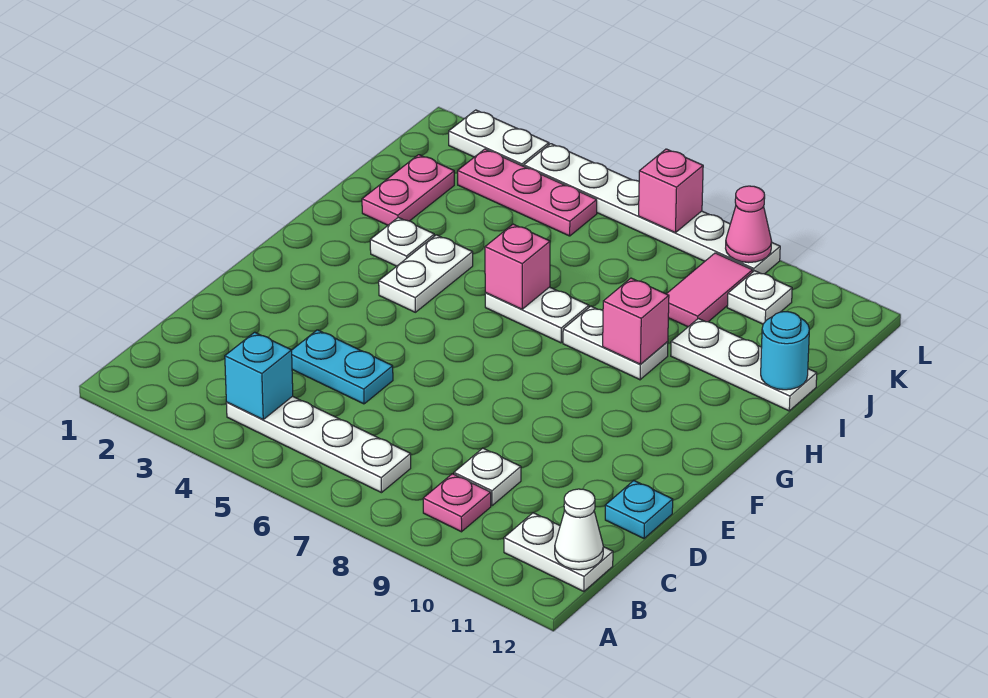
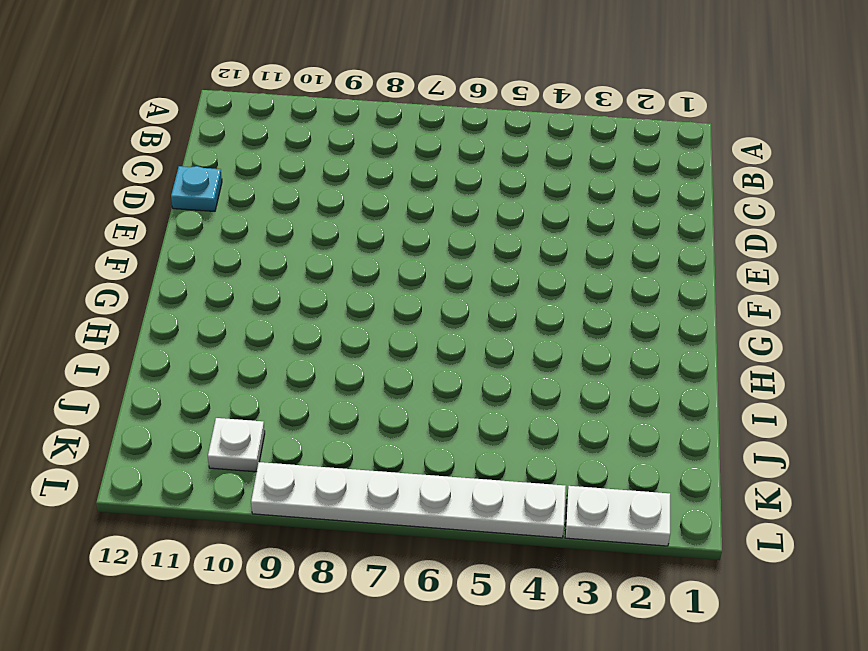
none -> white plate B4:B7 level 1
none -> pink plate B9 level 1
none -> white plate B11:B12 level 1

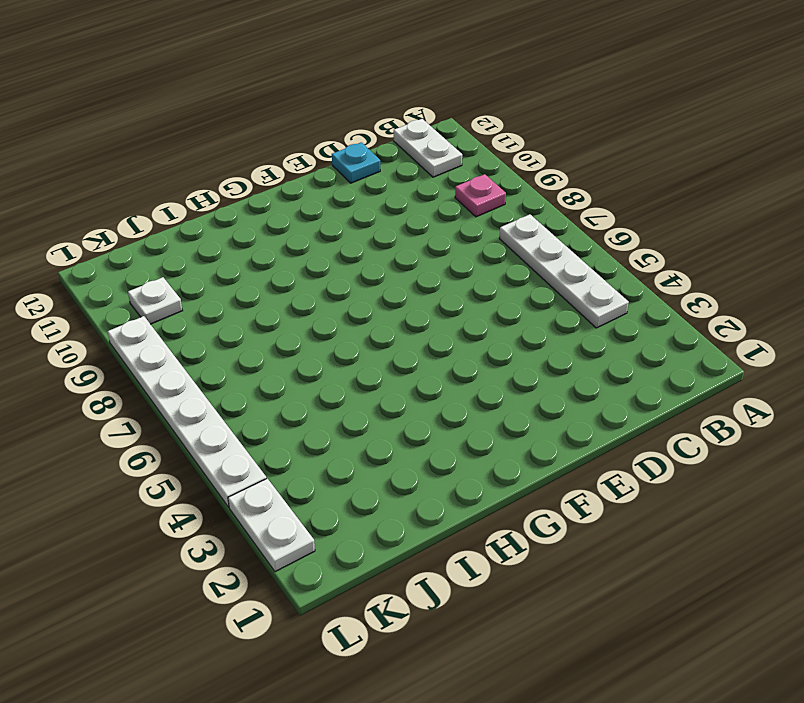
none -> white plate C9 level 1
none -> cyan plate D4:D5 level 1
none -> white plate G4:H4 level 1

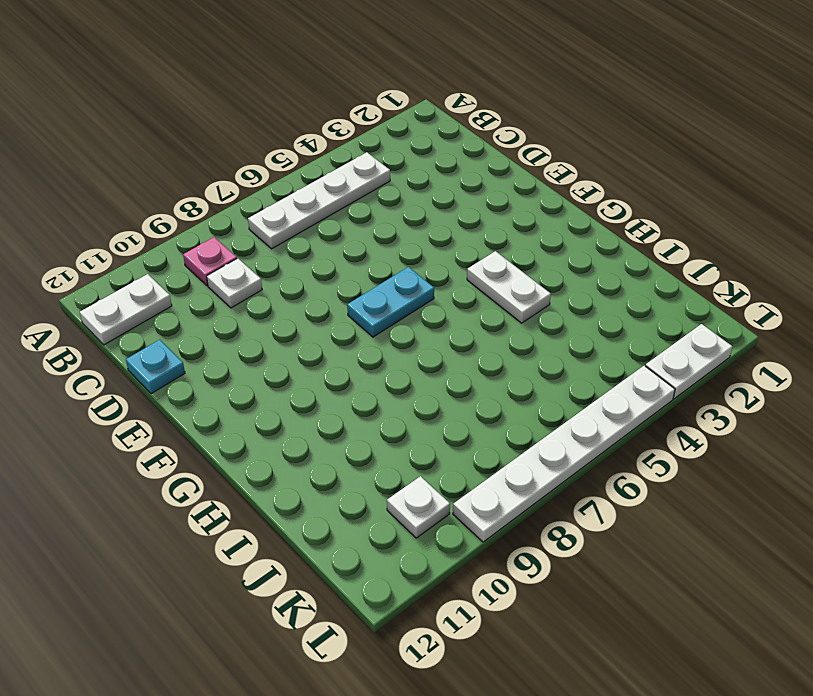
cyan plate F6:F7 level 1 -> cyan plate D4:D5 level 1
none -> white plate H3 level 1
none -> white plate H6:H7 level 1
none -> white plate H8:H9 level 1

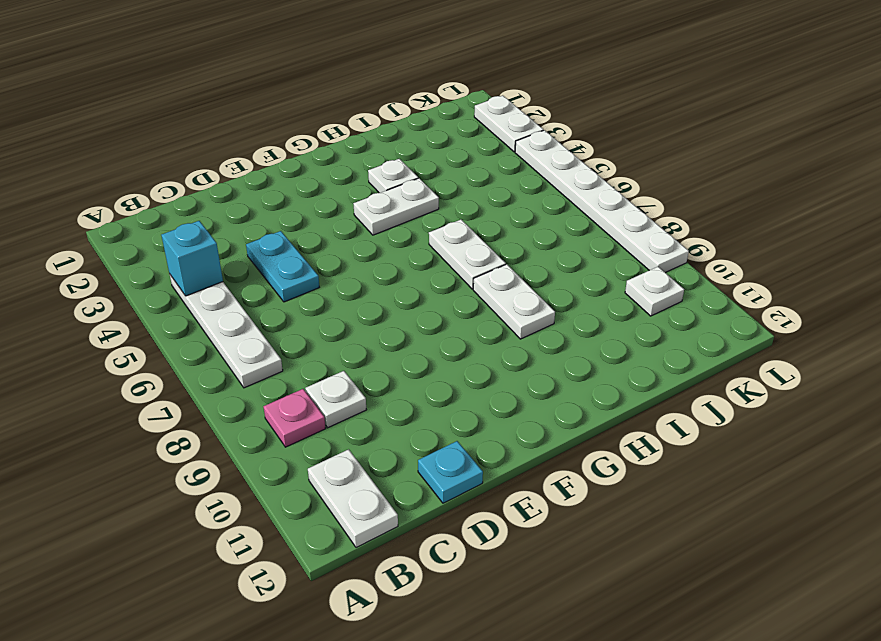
none -> pink plate I2:J2 level 1
none -> white plate I10:I12 level 1
none -> pink tile J9:K9 level 1

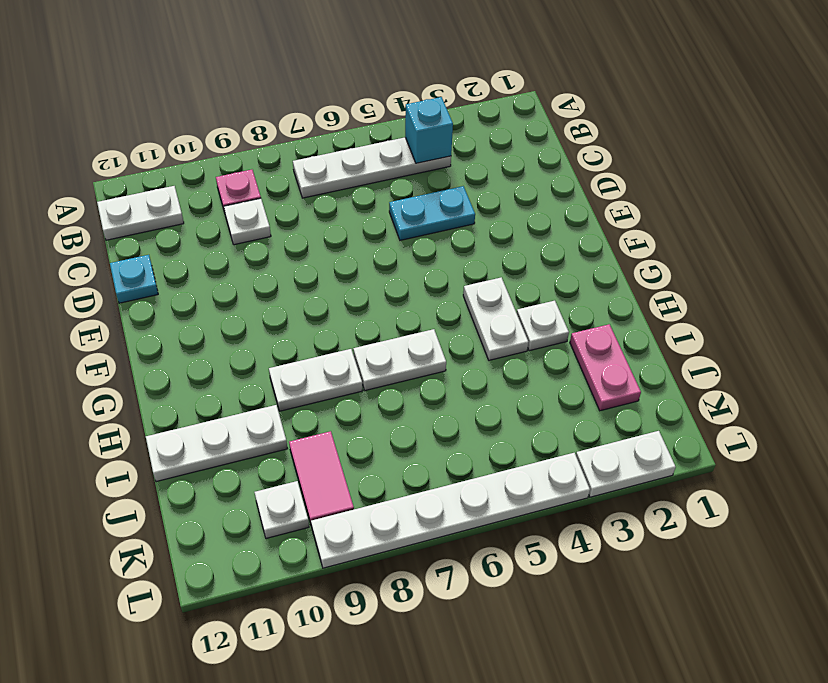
none -> pink plate K3:K5 level 1
none -> white cone B12 level 2
none -> pink brick H6 level 2

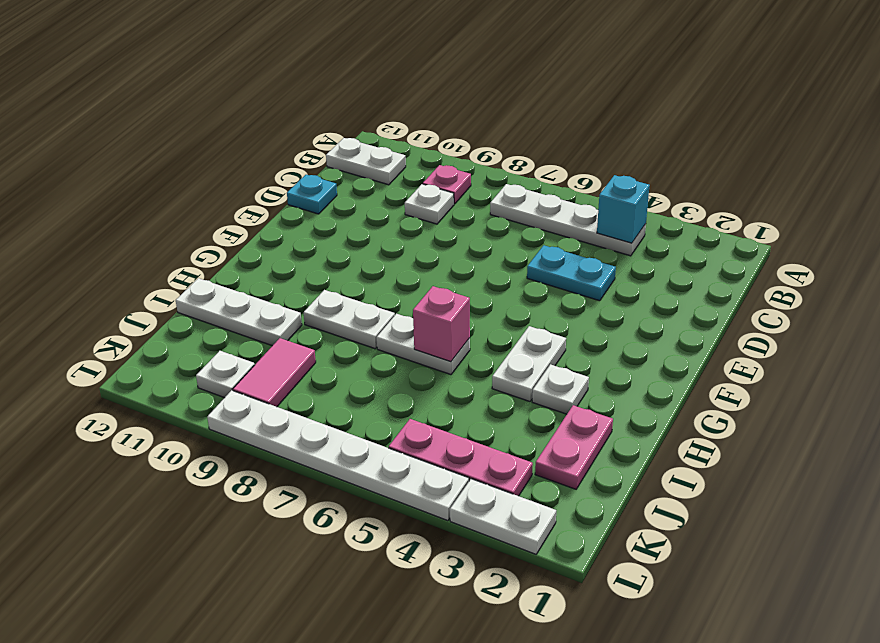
none -> white cone B12 level 2
none -> pink brick H9 level 2
none -> cyan round brick I12 level 2

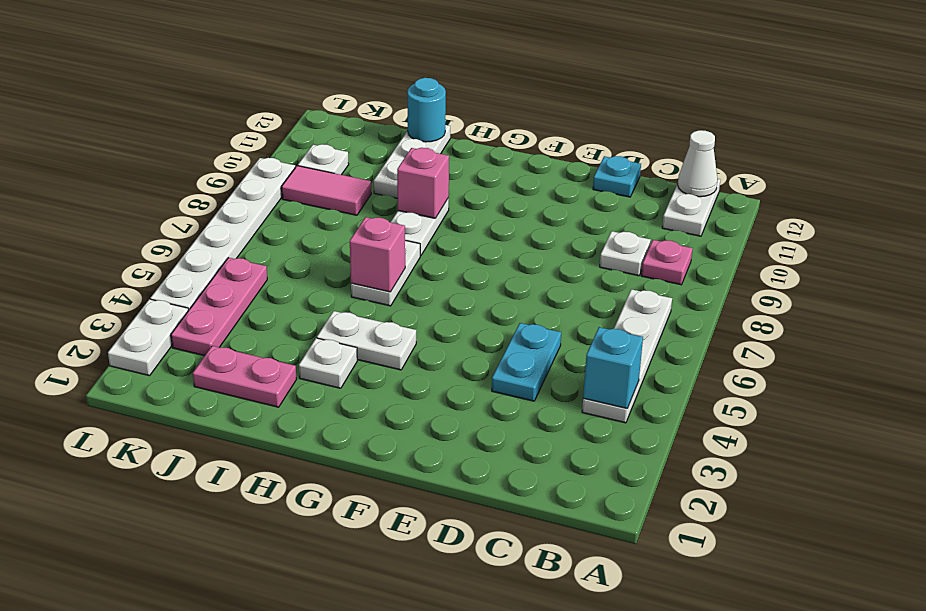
none -> pink brick L7 level 2
none -> pink cone L9 level 2

